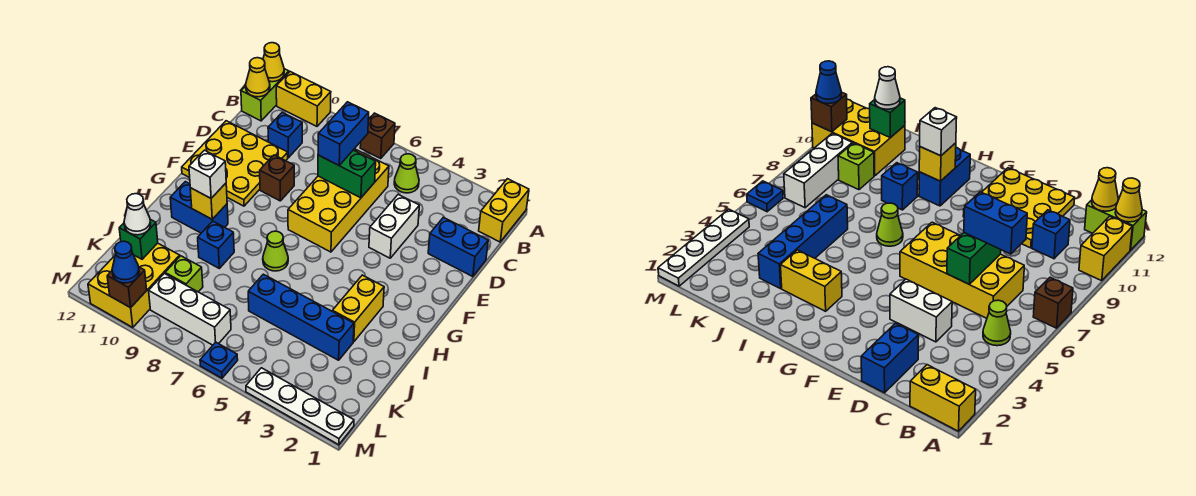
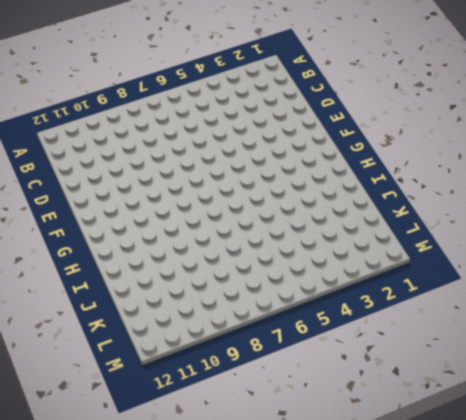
none -> yellow brick A1:B1 level 1
none -> brown brick A7 level 1
none -> yellow brick A10:A11 level 1
none -> lime brick A12:B12 level 1

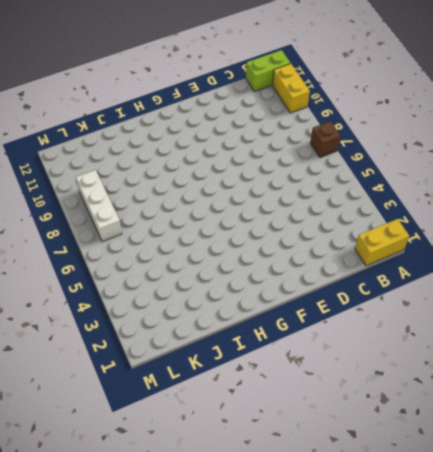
none -> lime cone B5 level 1
none -> yellow brick C6:F7 level 1
none -> blue brick C10 level 1
none -> blue brick D1:D2 level 1

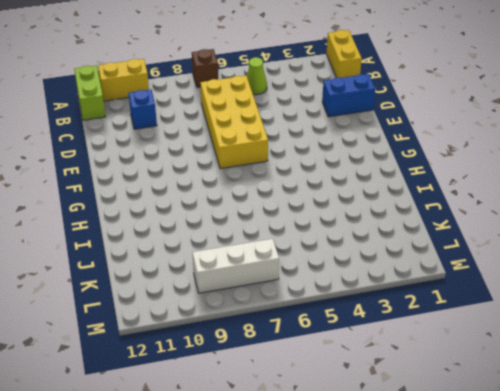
none -> white brick D4:E4 level 1
none -> yellow plate D10:F12 level 1
none -> brown brick E9 level 1
none -> yellow brick H3:I3 level 1

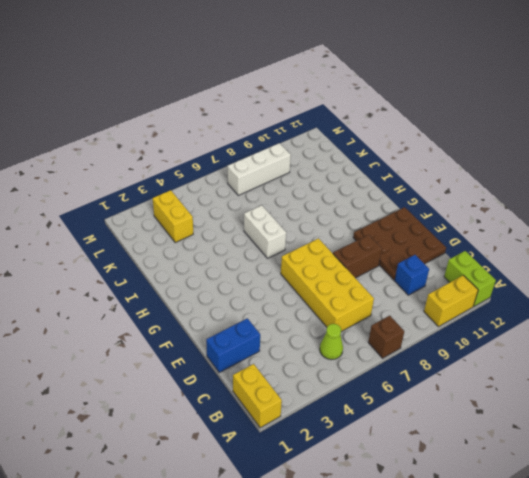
brown plate D10:F12 level 1 -> yellow plate D10:F12 level 1
brown brick E8:E9 level 1 -> brown brick E9 level 1
white brick H6:I6 level 1 -> white brick D4:E4 level 1
yellow brick K3:L3 level 1 -> yellow brick H3:I3 level 1
none -> lime cone H7 level 1
none -> blue brick H10:H11 level 1
none -> blue brick I9 level 1
none -> blue brick J3:J6 level 1

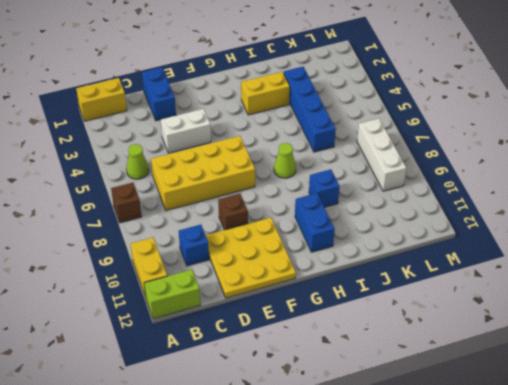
none -> lime brick K9 level 1
none -> yellow brick K10:M11 level 1
none -> white plate M1:M4 level 1
none -> blue plate M6 level 1

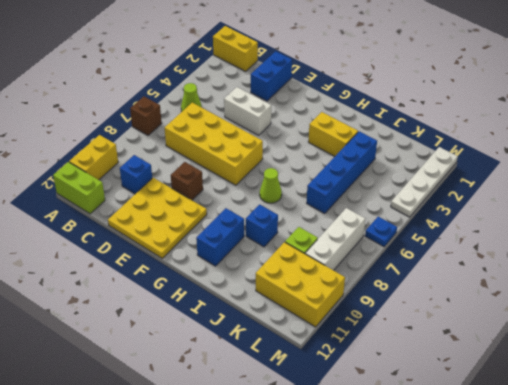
none -> yellow cone A12 level 2
none -> yellow cone B12 level 2
none -> green brick D6:D7 level 2
none -> yellow brick H10 level 2

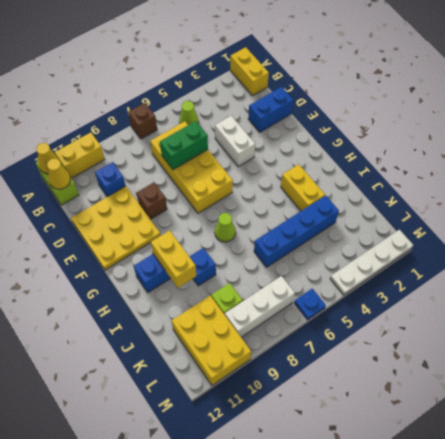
yellow brick H10:I10 level 2 -> yellow brick H10 level 2
none -> green brick K11 level 2
none -> brown brick M10 level 2
none -> blue brick C7:D7 level 3
none -> white brick H10 level 3

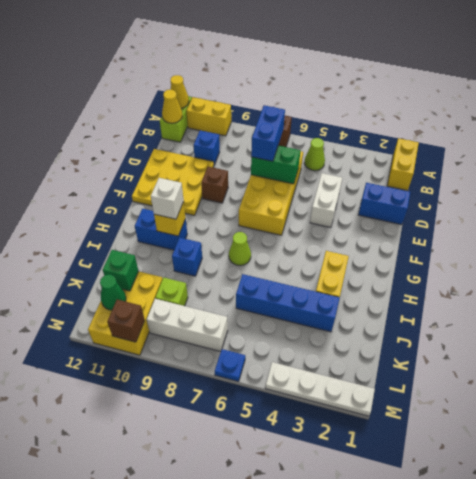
green cone L11 level 2 -> none
none -> white cone K11 level 3
none -> blue cone M10 level 3

